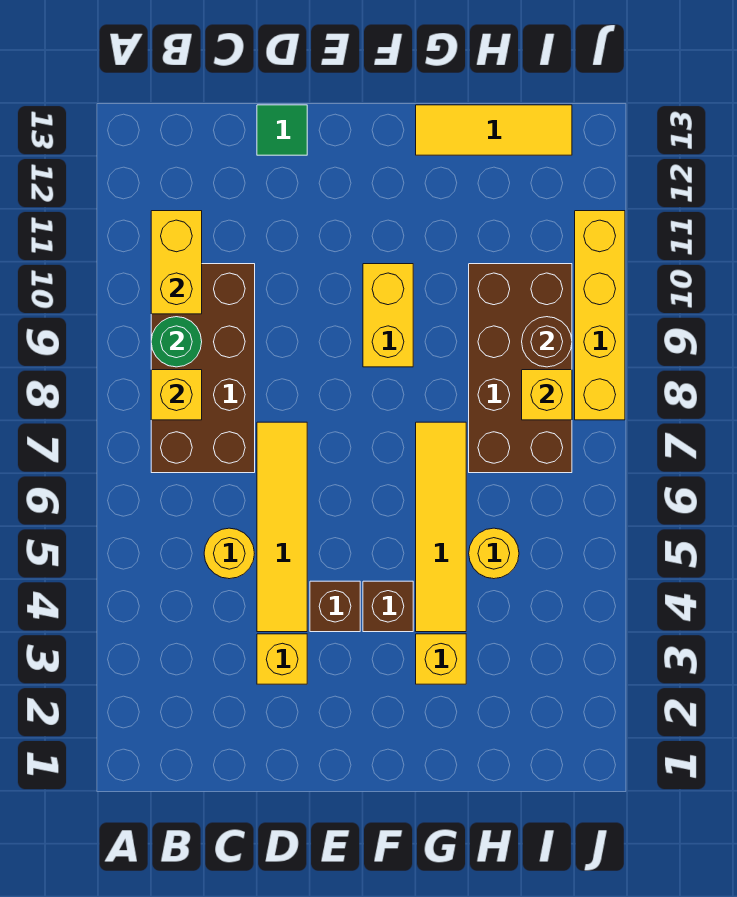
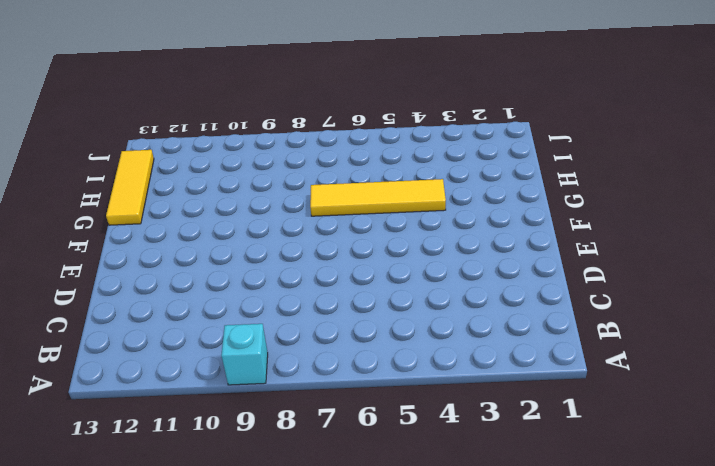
cyan brick A9 level 1 -> none
none -> brown brick B7:C10 level 1
none -> yellow round brick C5 level 1
none -> yellow brick D3 level 1

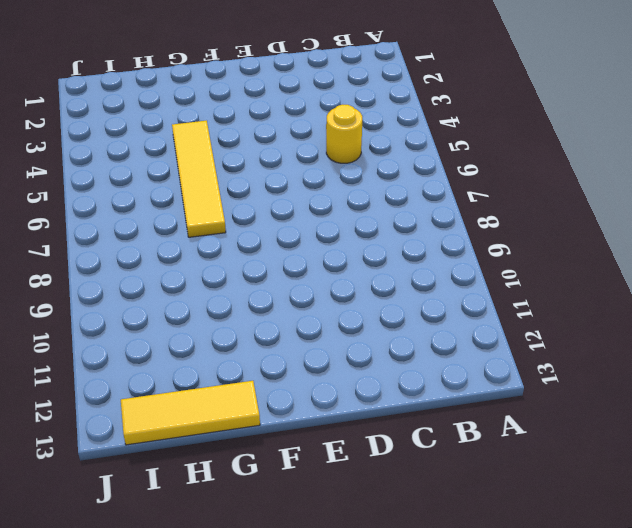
none -> brown brick B7:C10 level 1
none -> yellow brick D3 level 1
none -> yellow tile D4:D7 level 1

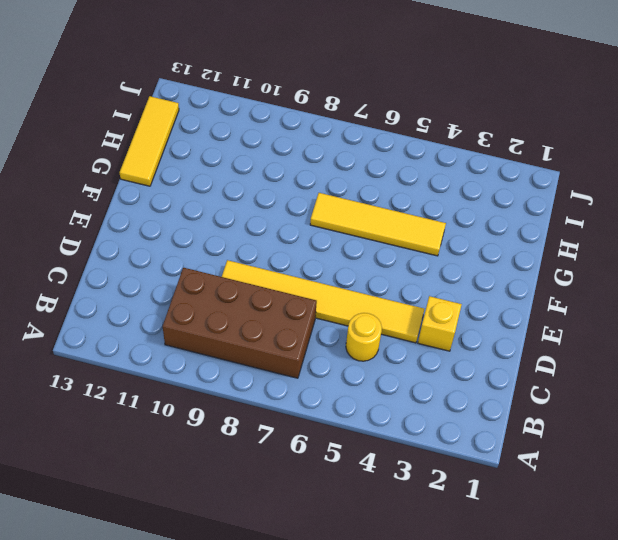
yellow tile D4:D9 level 1 -> yellow tile D4:D7 level 1
none -> green tile D13 level 1
none -> brown brick E4 level 1
none -> brown brick F4 level 1

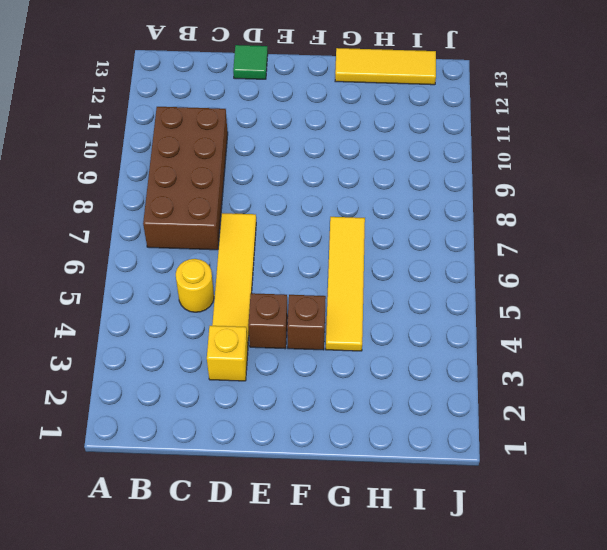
none -> yellow brick F9:F10 level 1
none -> yellow brick G3 level 1
none -> yellow round brick H5 level 1

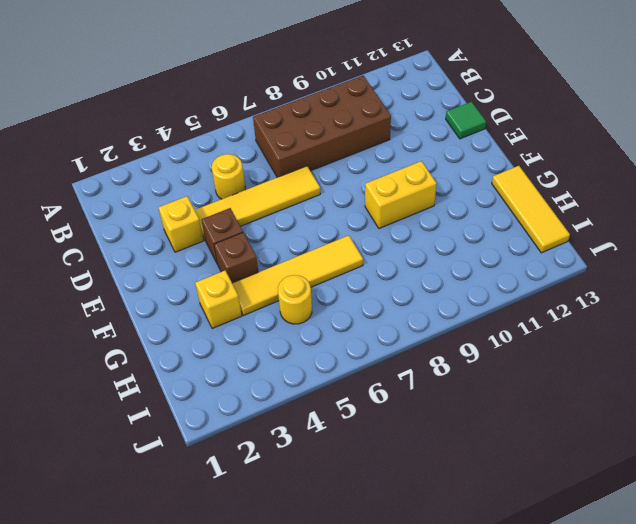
none -> brown brick H7:I10 level 1
none -> yellow brick J8:J11 level 1
none -> yellow brick B8 level 2

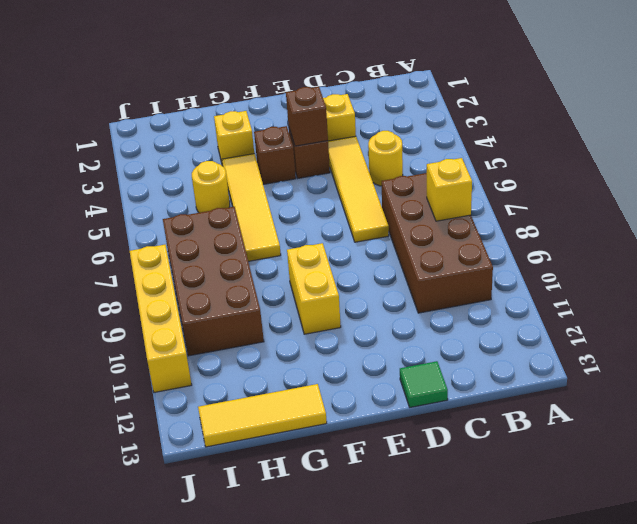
brown brick E4 level 2 -> none
none -> green round brick B9 level 2
none -> yellow brick B10:B11 level 2
none -> yellow brick I8 level 2

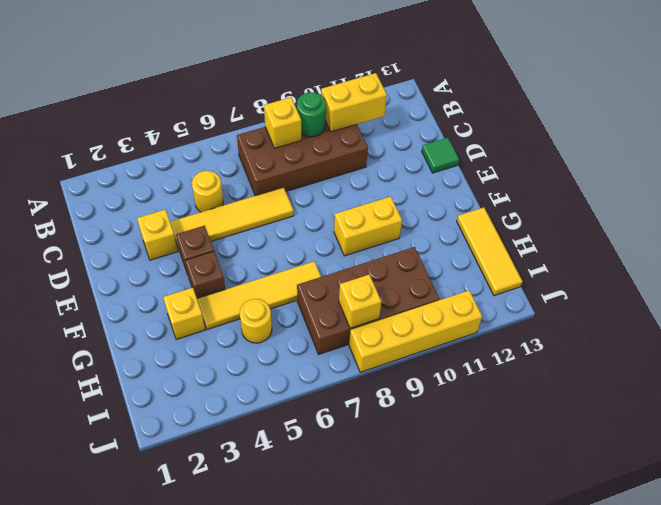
none -> brown round brick I9 level 2

